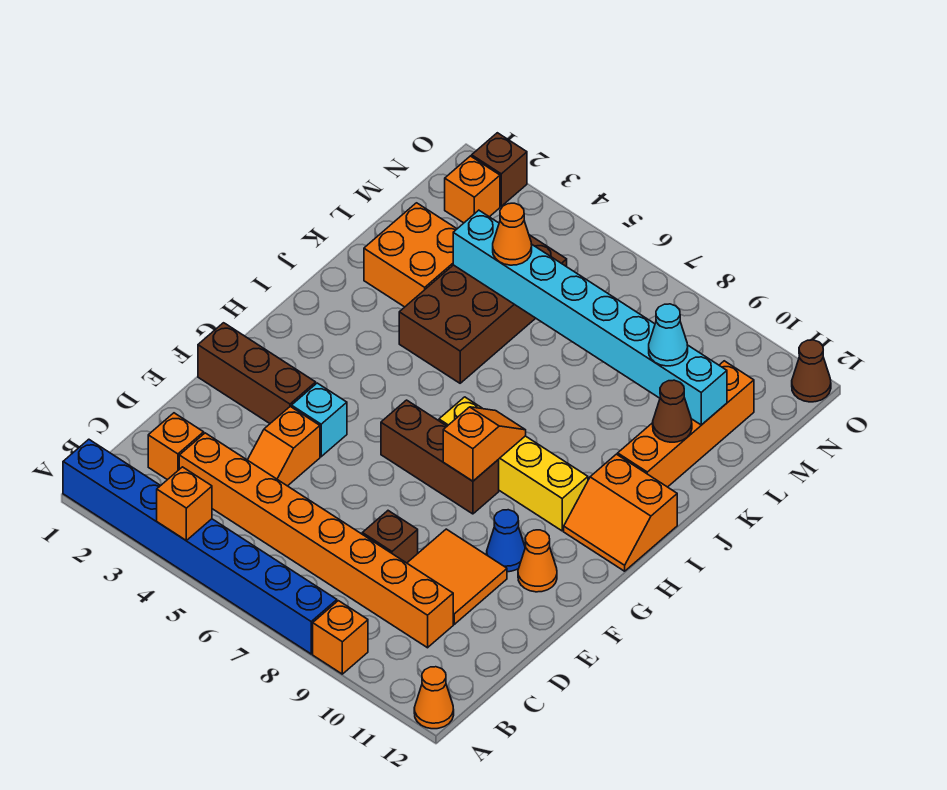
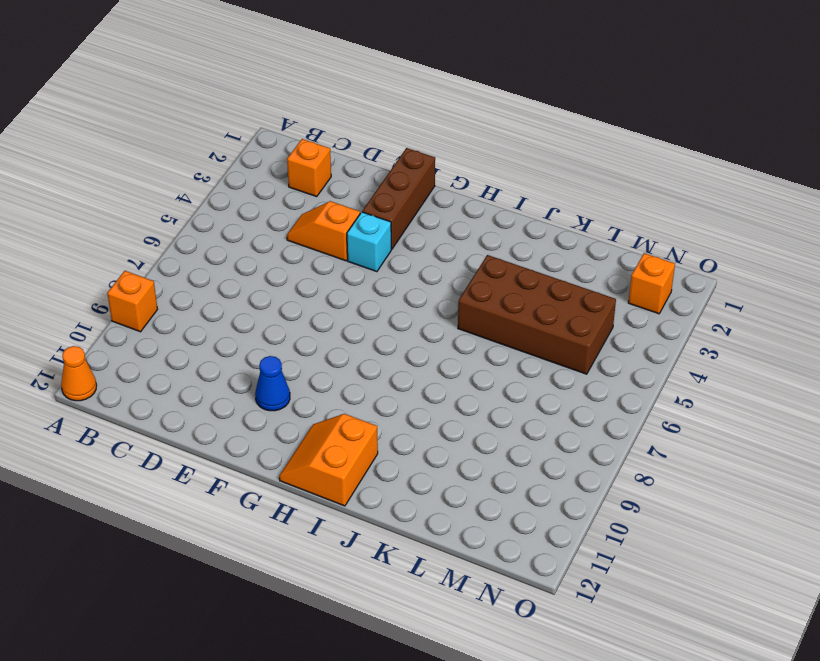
none -> blue brick A1:A8 level 1
none -> orange brick C3:C10 level 1
none -> brown brick D8 level 1

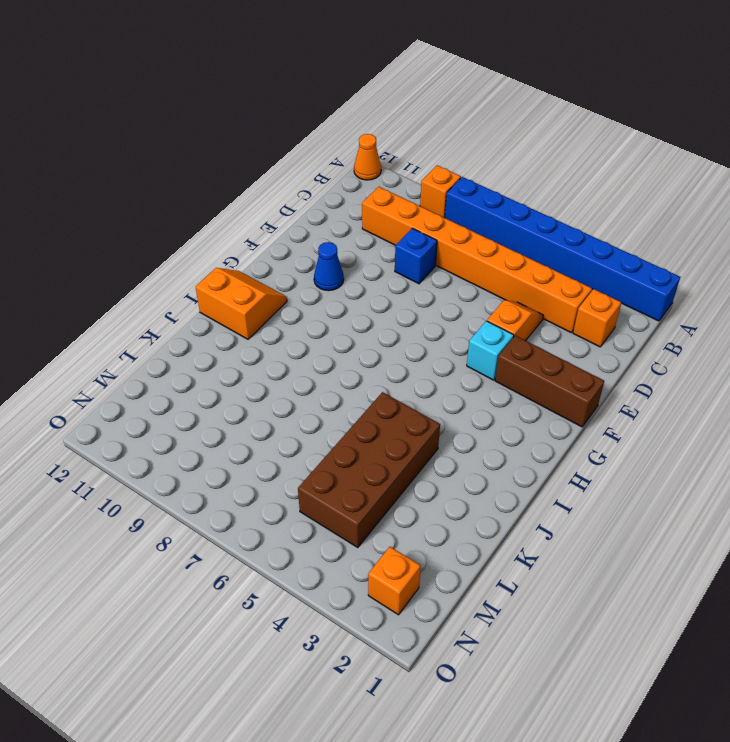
blue brick D8 level 1 -> brown brick D8 level 1
none -> orange tile D9:E10 level 1
none -> orange cone F11 level 1
none -> brown brick G6:G8 level 1

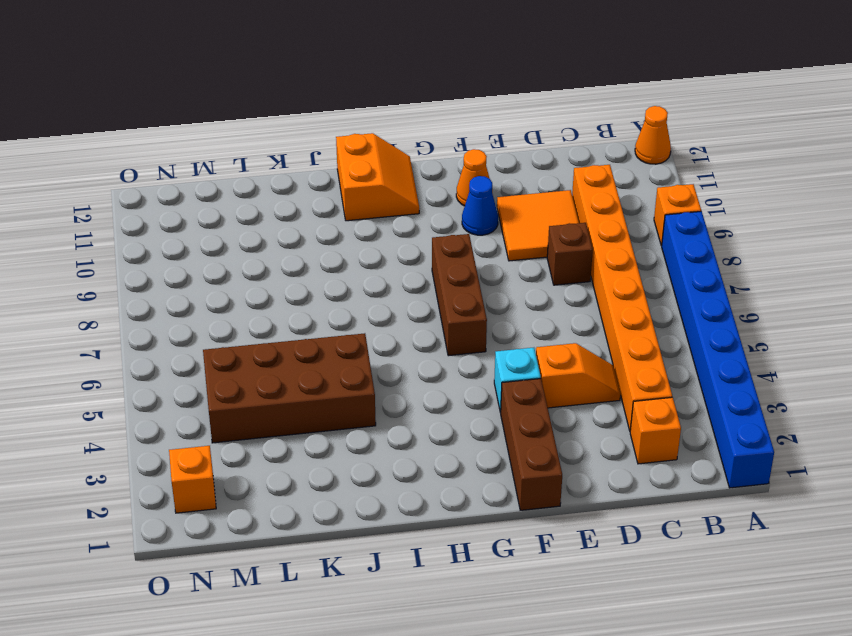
none -> yellow brick H7:H10 level 1
none -> orange brick J11:M11 level 1
none -> orange brick K2:L3 level 1

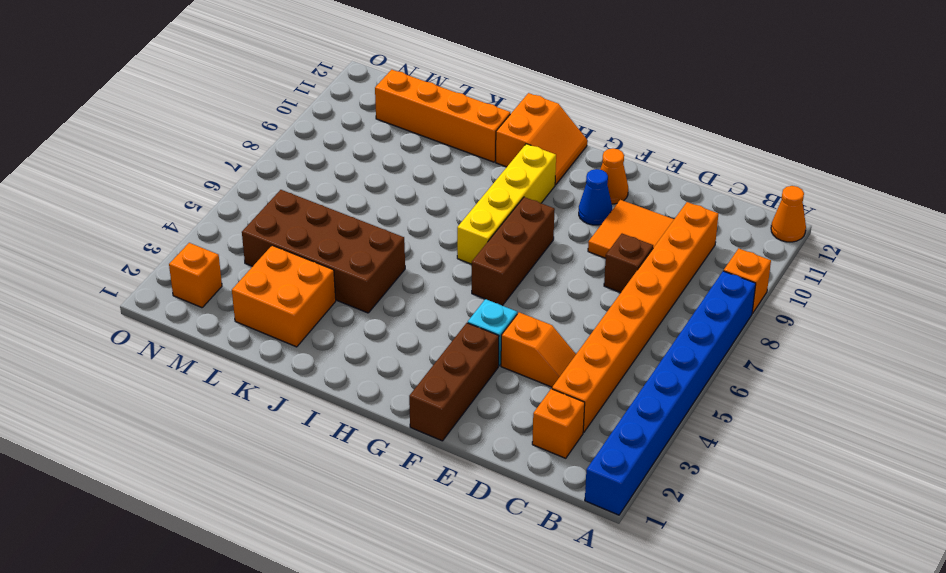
none -> brown brick O2 level 1
none -> brown cone O12 level 1
none -> orange brick A4 level 2

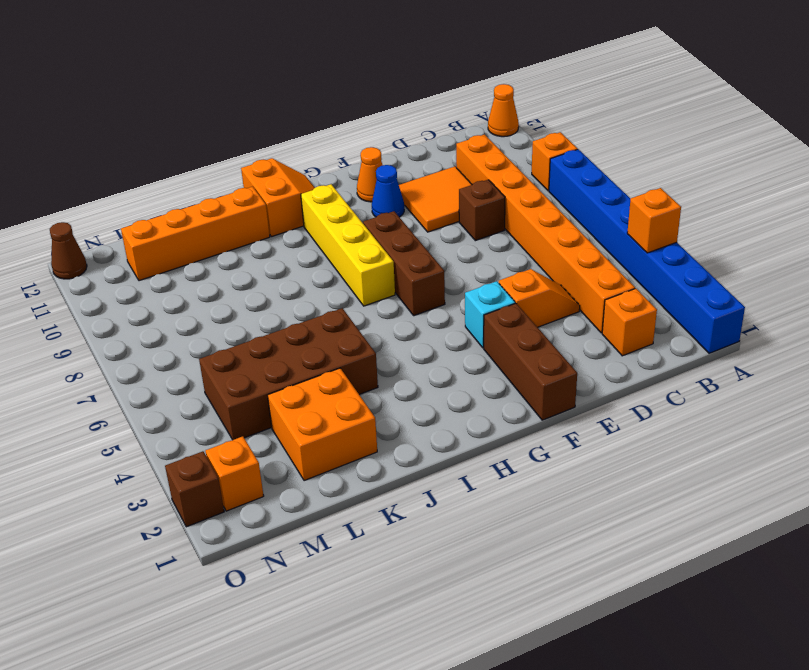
none -> orange slope G8:H8 level 2 top G
none -> brown cone K11 level 2
none -> cyan brick L4:L11 level 2

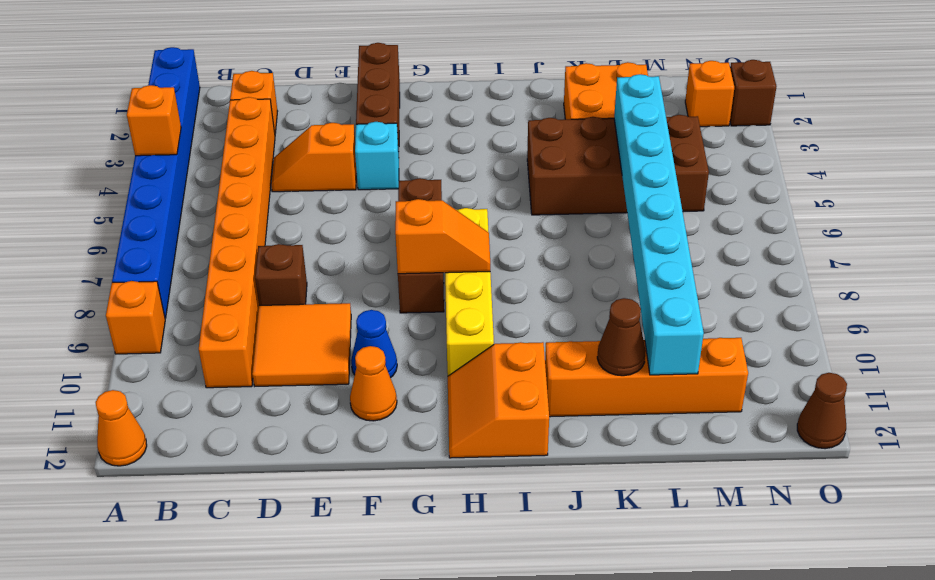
none -> orange cone L5 level 3
none -> cyan cone L10 level 3

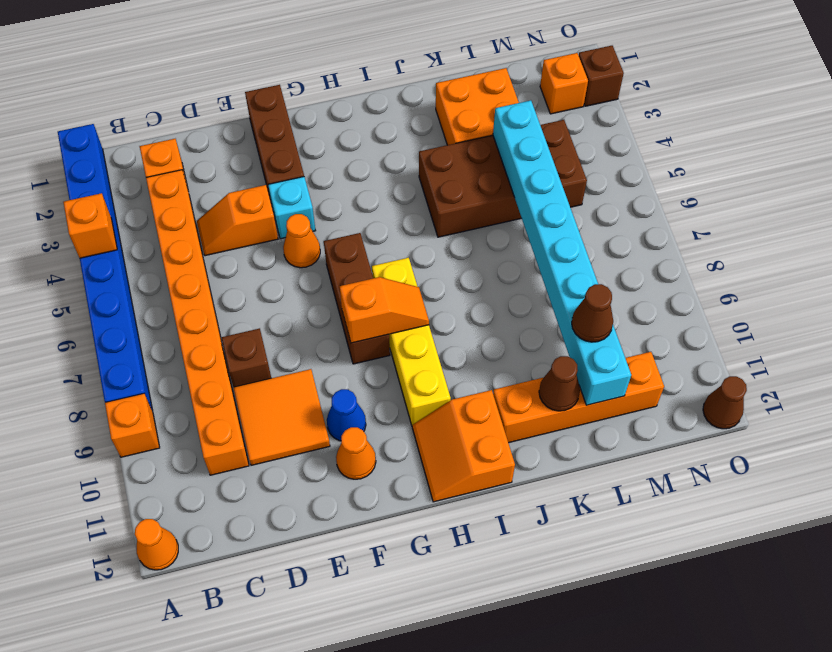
orange cone F5 level 1 -> orange cone L5 level 3
brown cone L10 level 3 -> cyan cone L10 level 3

